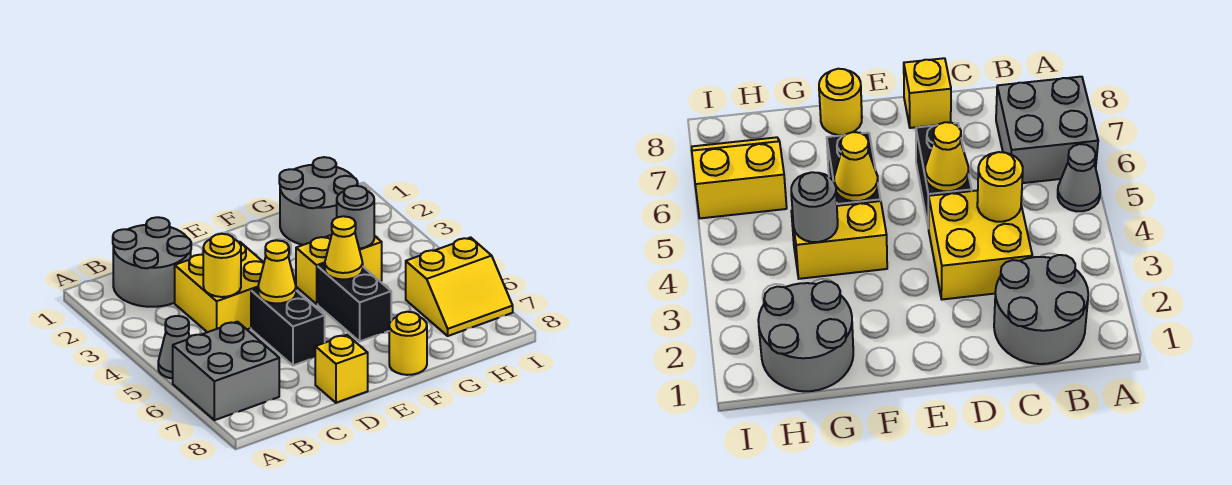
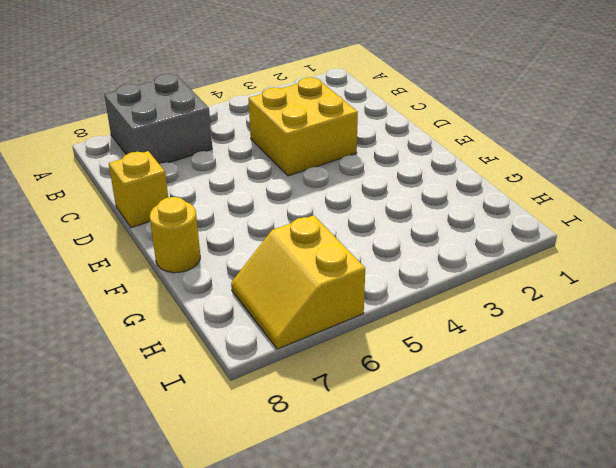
none -> grey cone A5 level 1
none -> grey round brick B1:C2 level 1
none -> black brick D5:D6 level 1

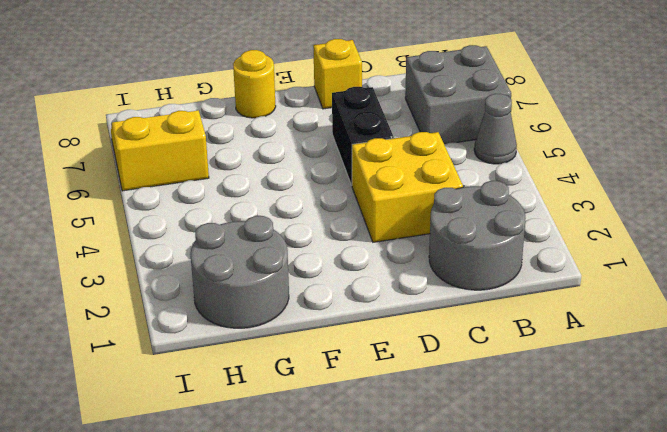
none -> yellow brick F4:G4 level 1
none -> black brick F5:F6 level 1
none -> yellow round brick C4 level 2

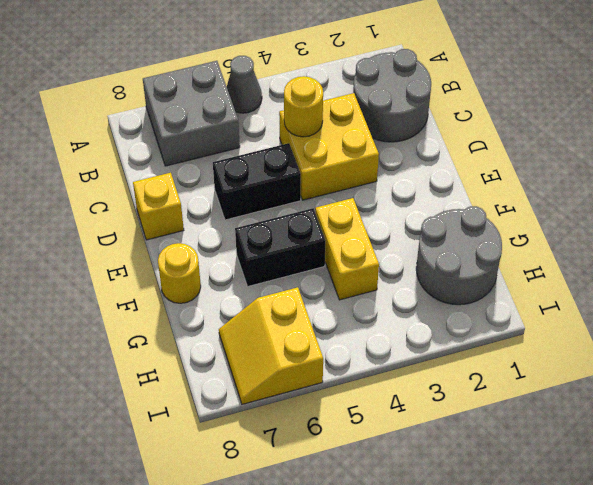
none -> yellow cone D5 level 2
none -> yellow cone F5 level 2
none -> grey round brick G4 level 2

